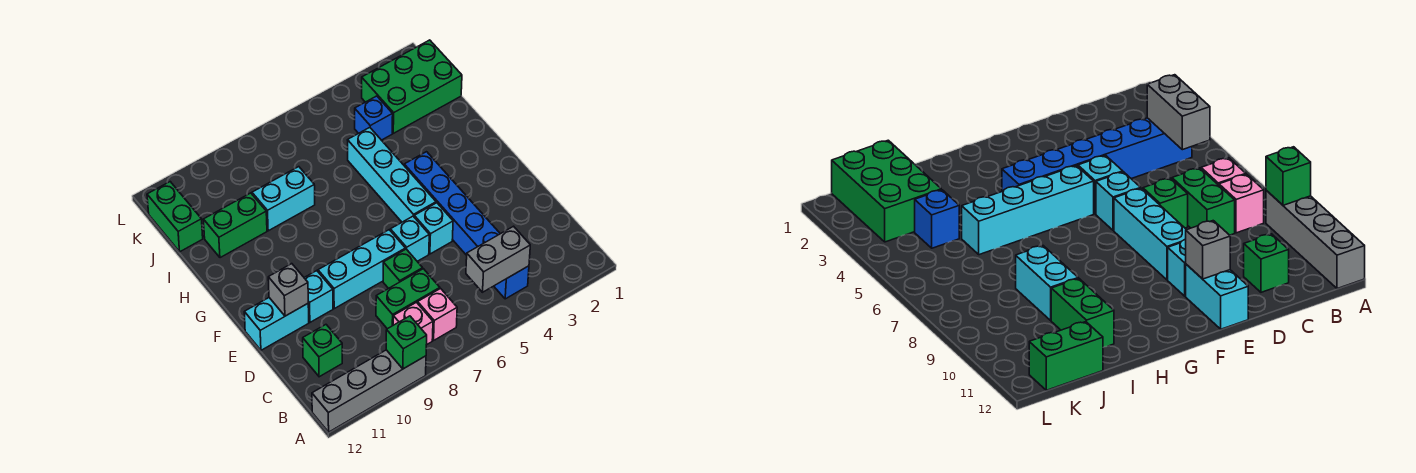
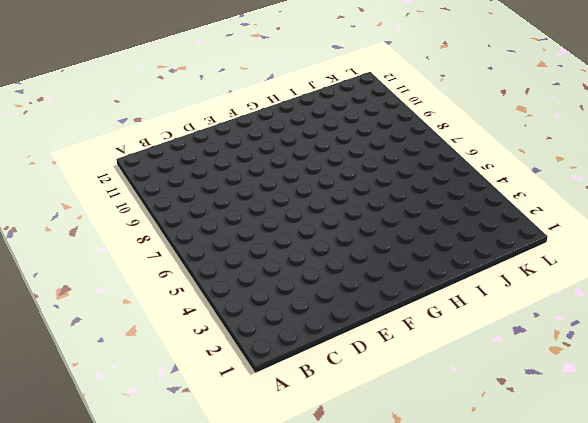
none -> grey brick A9:A12 level 1
none -> blue brick B4:G4 level 1
none -> pink brick B7 level 1

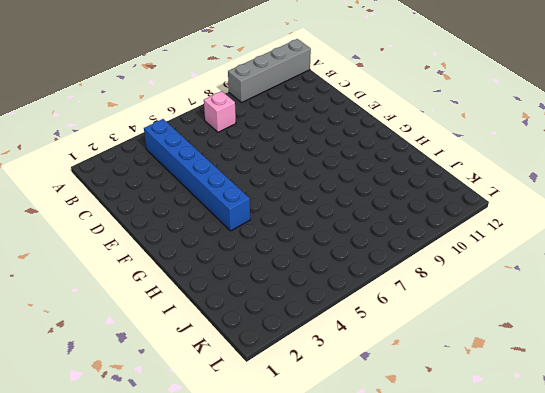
none -> pink brick B8 level 1
none -> green brick C7:C8 level 1
none -> green brick C11 level 1

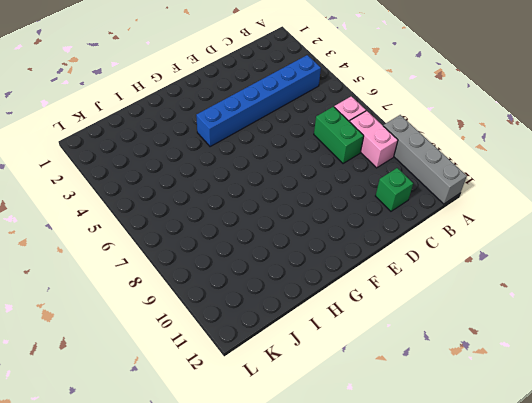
pink brick B8:B9 level 1 -> pink brick B8 level 1
none -> green brick D7 level 1
none -> cyan brick E5 level 1
none -> cyan brick E6 level 1

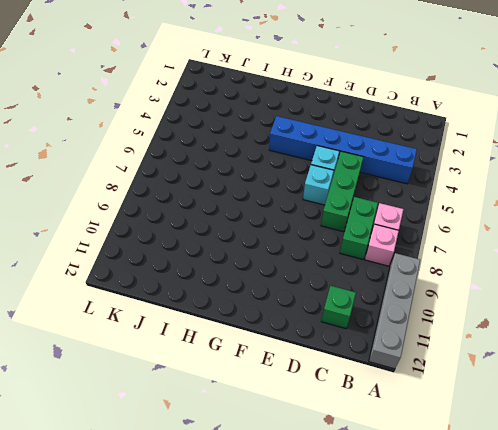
green brick D5:D7 level 1 -> green brick D7 level 1
none -> cyan brick E7:E9 level 1
none -> cyan brick E10 level 1
none -> cyan brick E11:E12 level 1

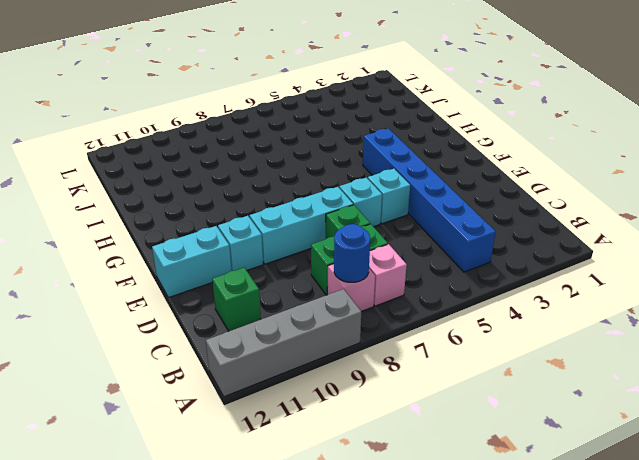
blue round brick B8 level 2 -> none
none -> cyan brick F5:I5 level 1
none -> cyan brick I8:I9 level 1
none -> green brick I10:I11 level 1

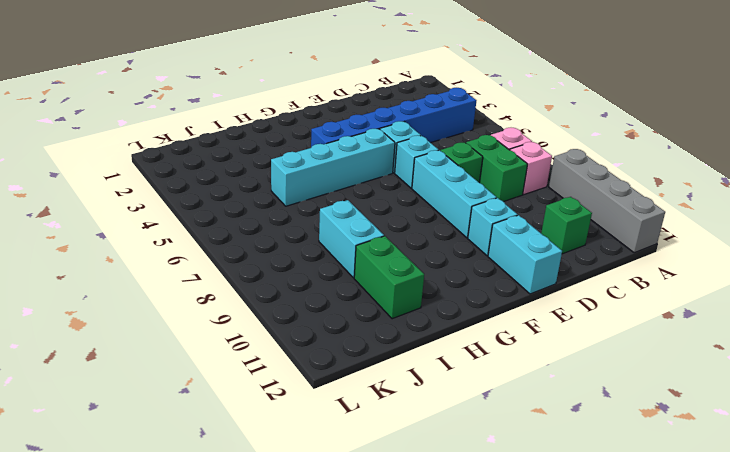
none -> green brick J1:K3 level 1
none -> blue brick J4 level 1
none -> green brick J12:K12 level 1

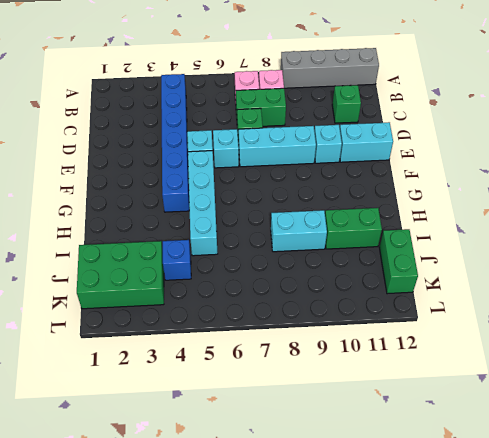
none -> green brick A9 level 2
none -> grey brick B4:B5 level 2
none -> grey brick E11 level 2

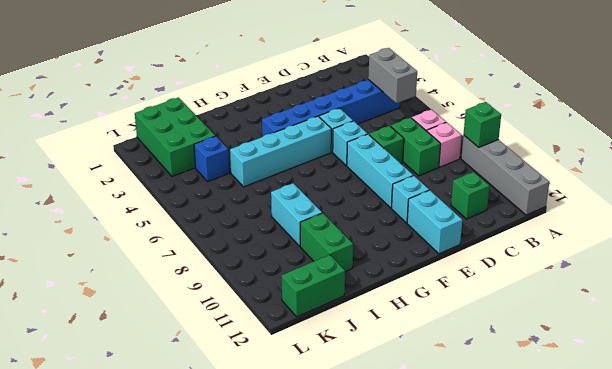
none -> grey brick E11 level 2

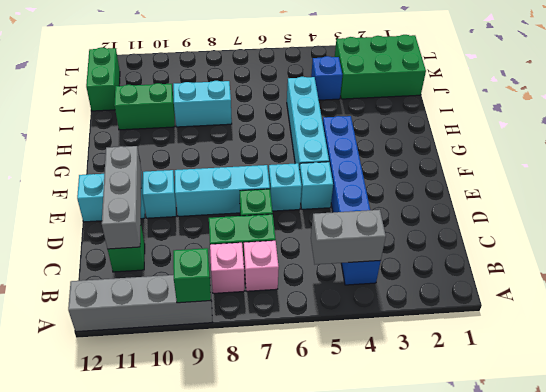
grey brick C11:E11 level 2 -> grey brick E11 level 2

